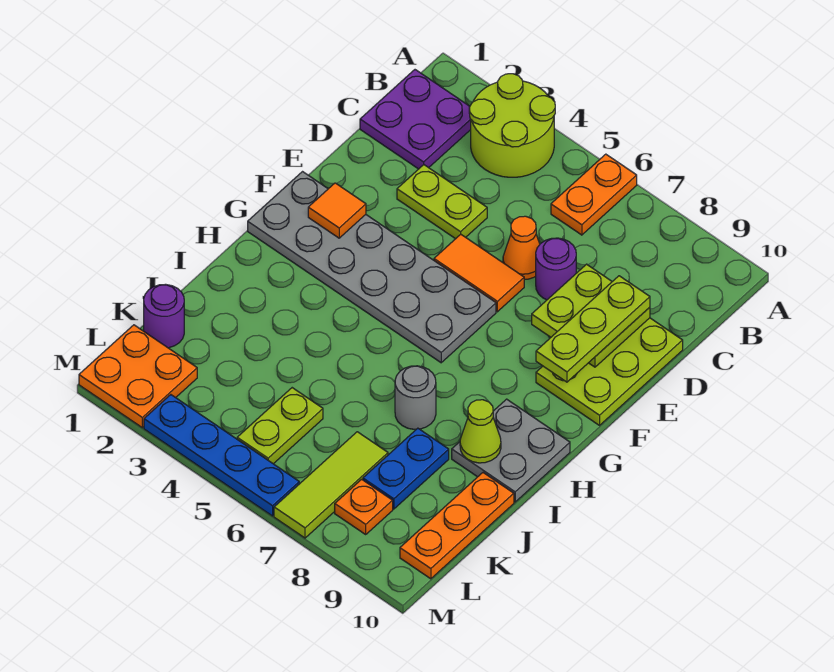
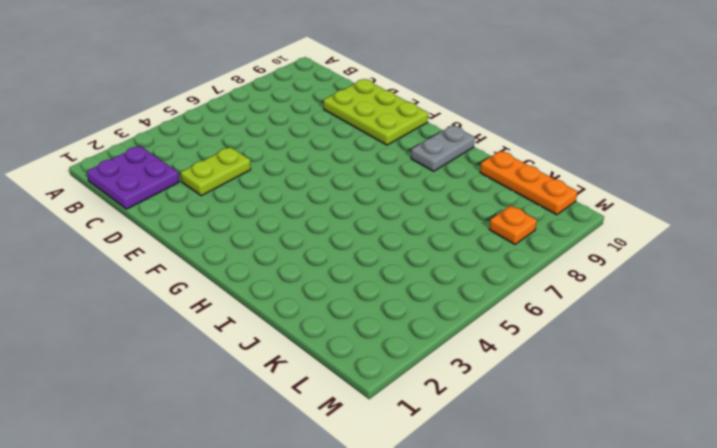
grey plate H9:H10 level 1 -> grey plate H9:I10 level 1
none -> lime round brick A3:B4 level 1
none -> orange plate A6:B6 level 1
none -> orange cone D6 level 1

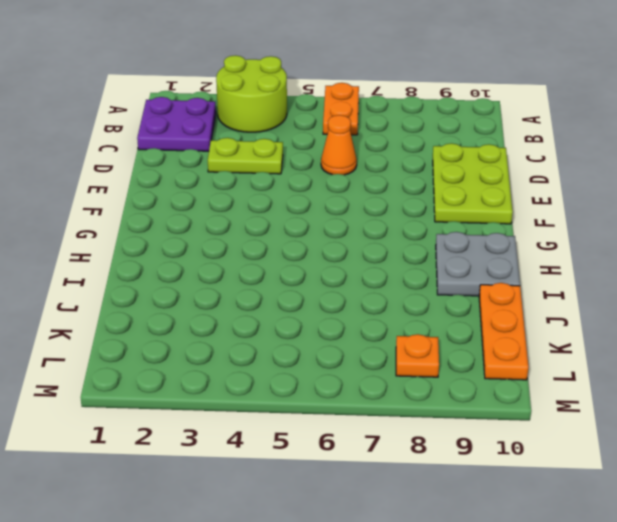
none -> purple round brick D7 level 1
none -> orange tile E5:E6 level 1
none -> grey plate F1:G6 level 1

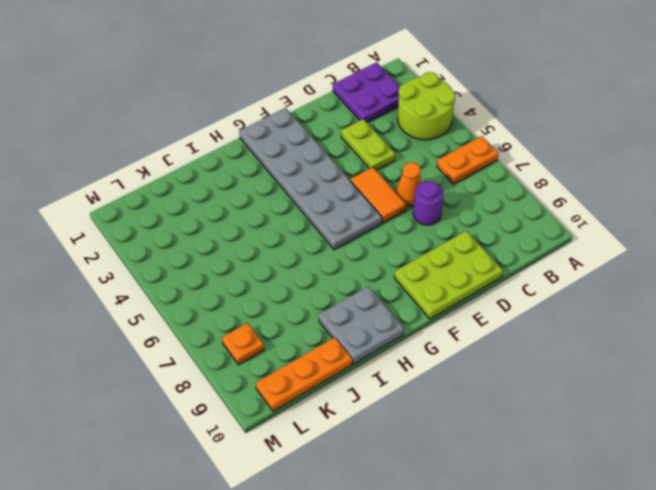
none -> grey round brick I7 level 1
none -> blue plate J8:K8 level 1
none -> purple round brick K1 level 1

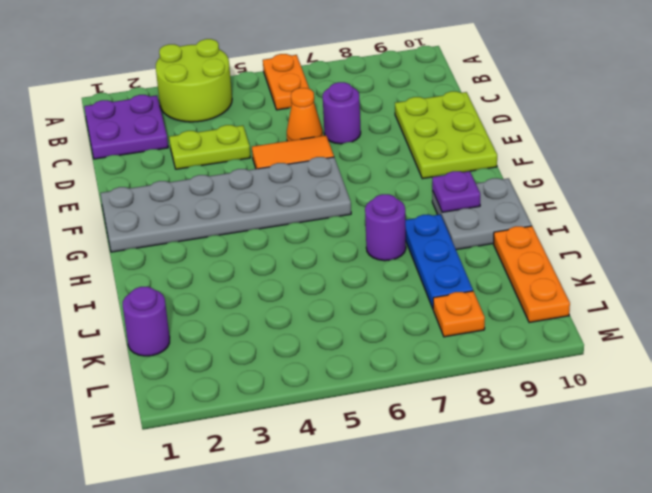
purple plate H9 level 2 -> none
purple round brick I7 level 1 -> grey round brick I7 level 1
blue plate I8:K8 level 1 -> blue plate J8:K8 level 1
none -> lime plate K5:L5 level 1
none -> lime tile K7:M7 level 1
none -> orange plate L1:M2 level 1

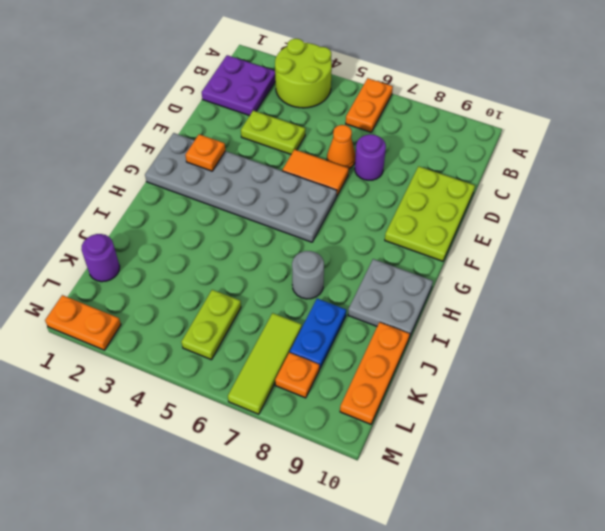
orange plate F2 level 2 -> orange tile F2 level 2
orange plate M1:M2 level 1 -> orange plate L1:M2 level 1
none -> blue plate M3:M6 level 1
none -> lime plate D8:E9 level 2
none -> lime cone I9 level 2

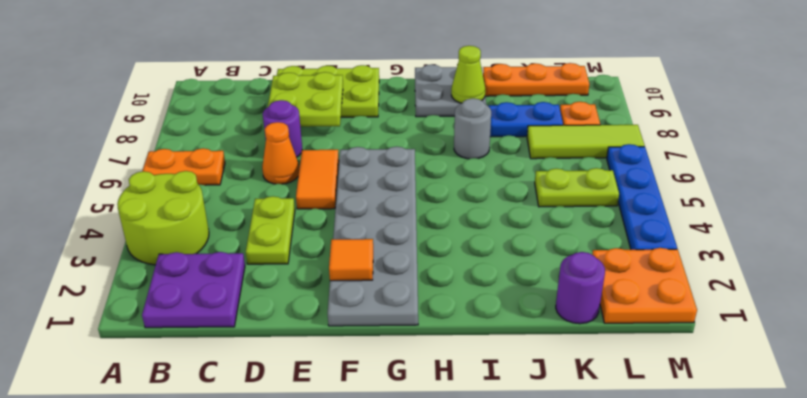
none -> lime plate D9:F9 level 3

